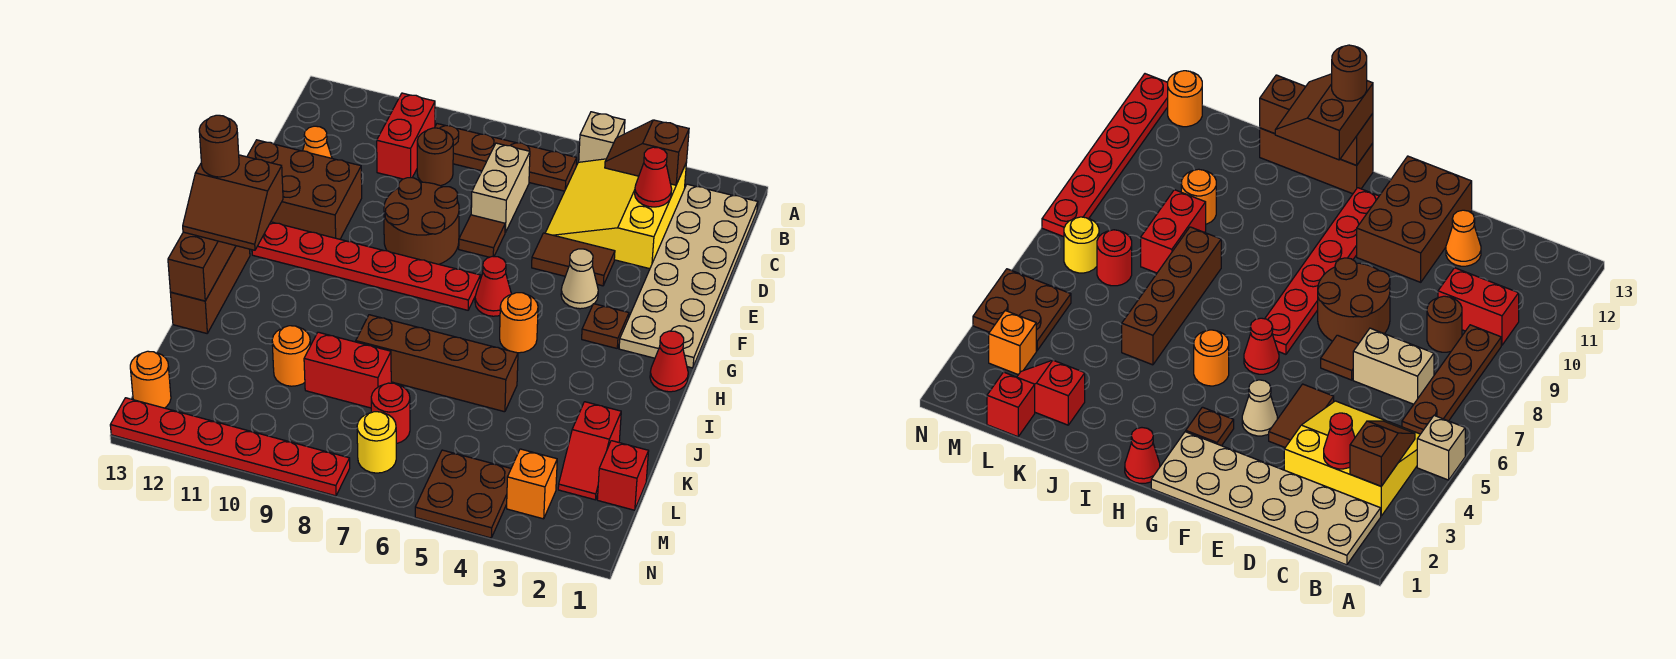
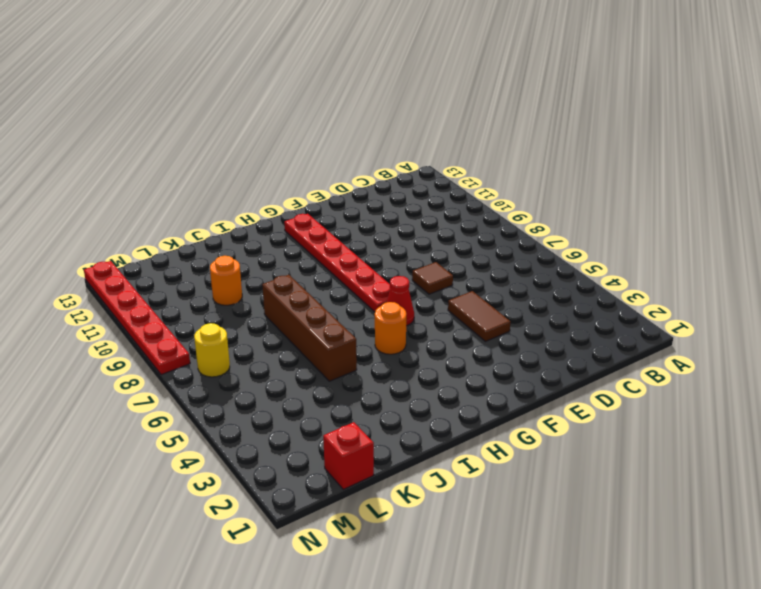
none -> tan brick A5 level 1
none -> tan plate B1:G2 level 1
none -> yellow slope B3:D5 level 1 top 3
none -> brown plate B6:B9 level 1

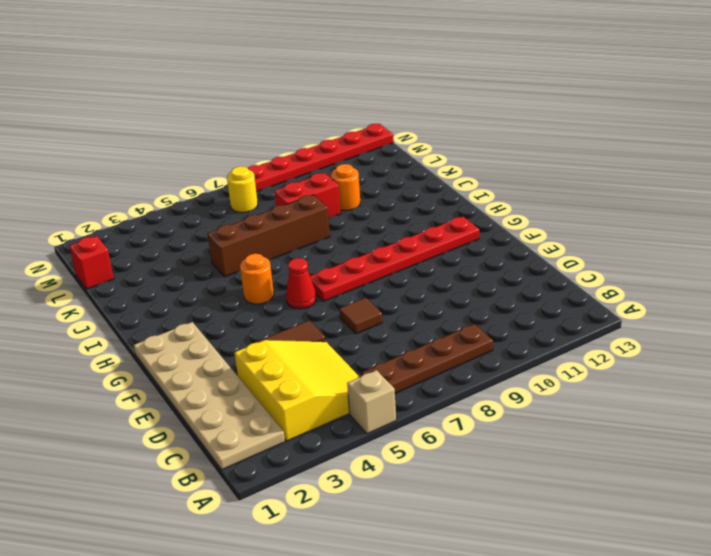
none -> red brick B10:C10 level 1
none -> tan brick C7:D7 level 1
none -> brown round brick C9 level 1
none -> orange cone D12 level 1

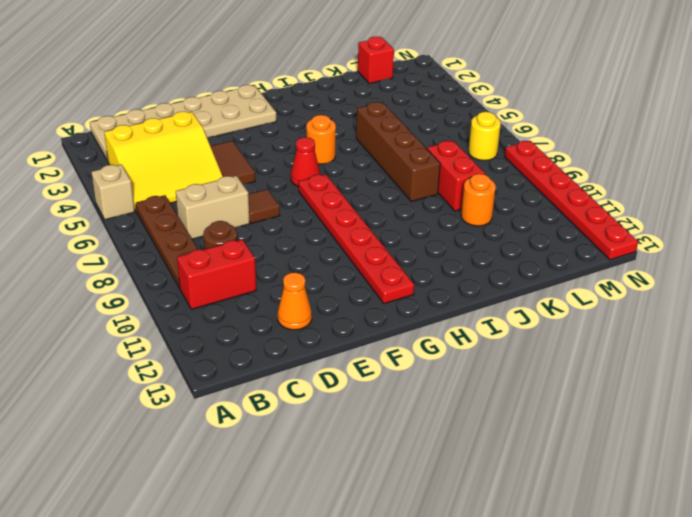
none -> brown round brick E8:F9 level 1
none -> brown brick E11:F13 level 1
none -> tan cone F4 level 1
none -> brown plate G3 level 1

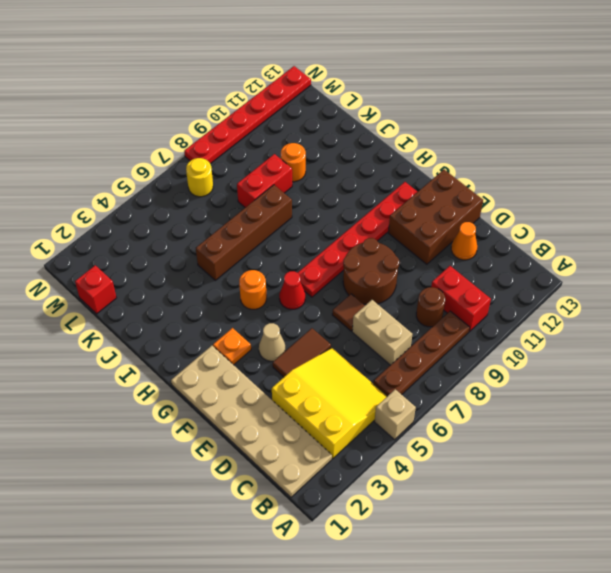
orange plate G3 level 1 -> brown plate G3 level 1
none -> red cone H1 level 1
none -> brown brick H13:J13 level 1
none -> red slope K2:L2 level 1 top K
none -> red round brick L7 level 1

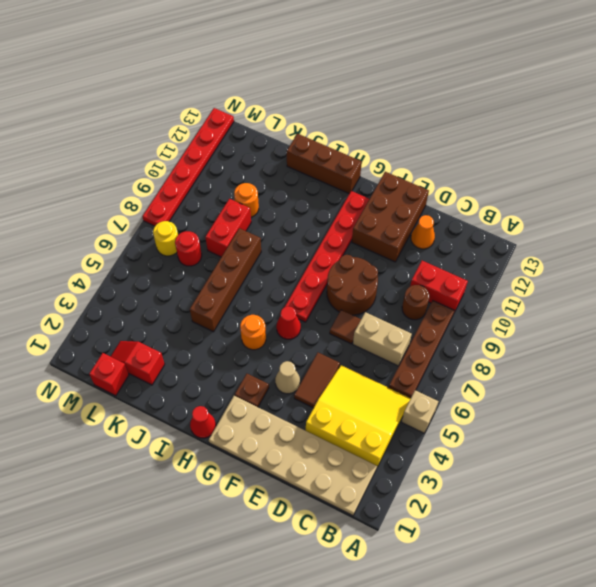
none -> orange brick M3 level 1
none -> brown plate M4:N5 level 1
none -> orange round brick M13 level 1
none -> brown slope B3:B4 level 2 top 3

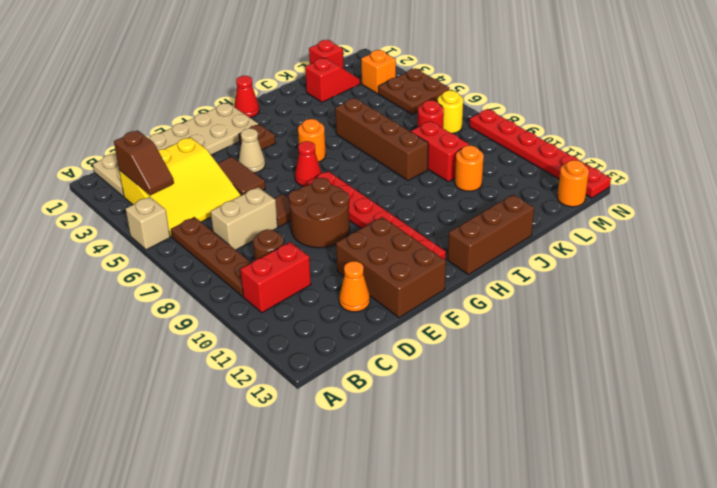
none -> red cone C3 level 2
none -> brown brick H13:J13 level 2
none -> brown slope H12:I13 level 3 top H
none -> brown round brick H13 level 4

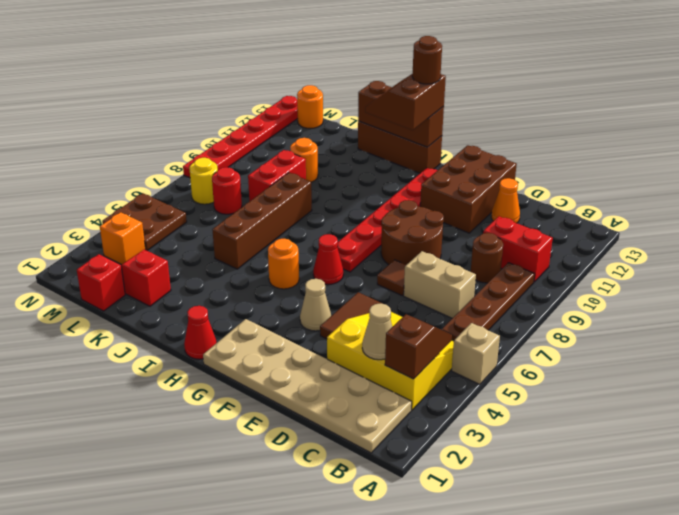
tan cone C3 level 2 -> red cone C3 level 2
none -> brown plate G3 level 1

